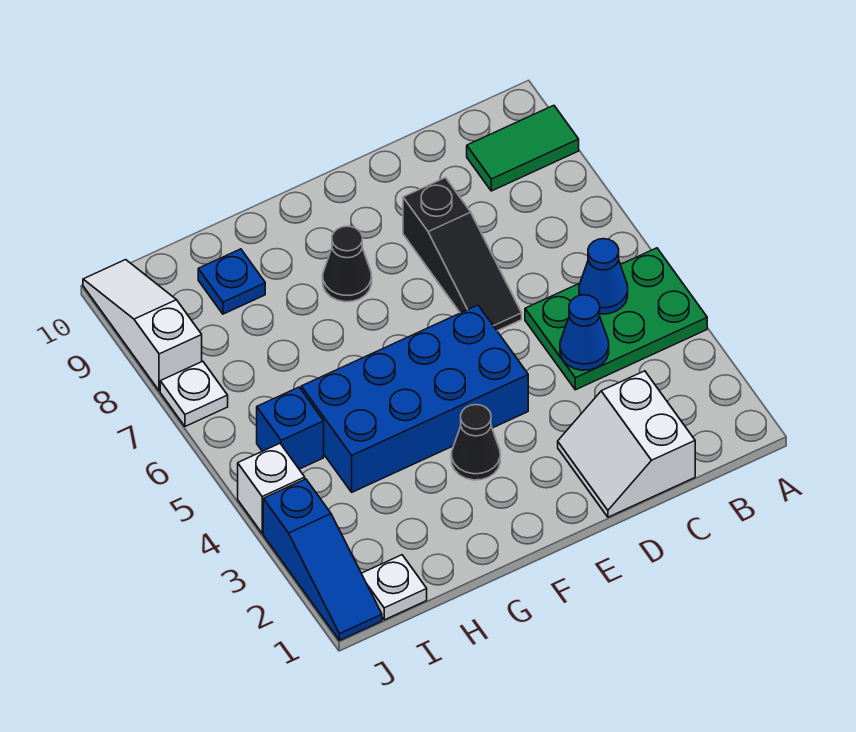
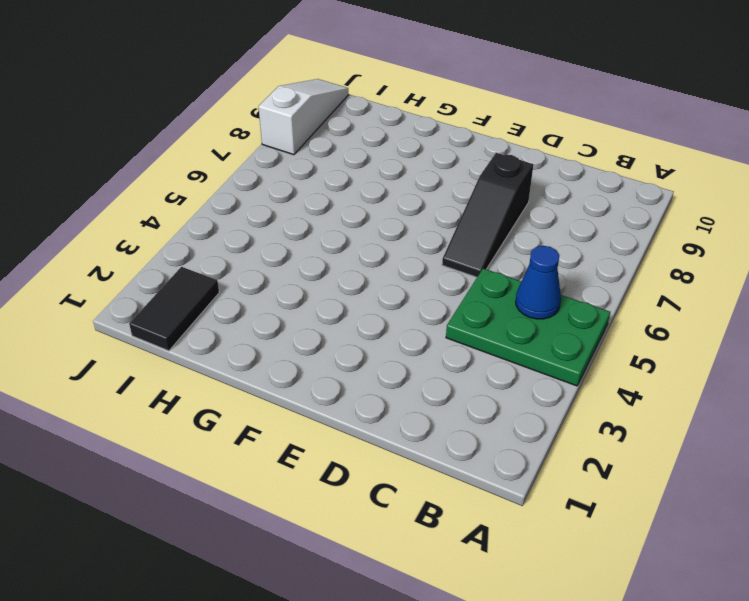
black tile I1:I2 level 1 -> white plate I1 level 1
none -> green tile A9:B9 level 1
none -> white slope C1:D2 level 1 top C
none -> blue brick E4:H5 level 1

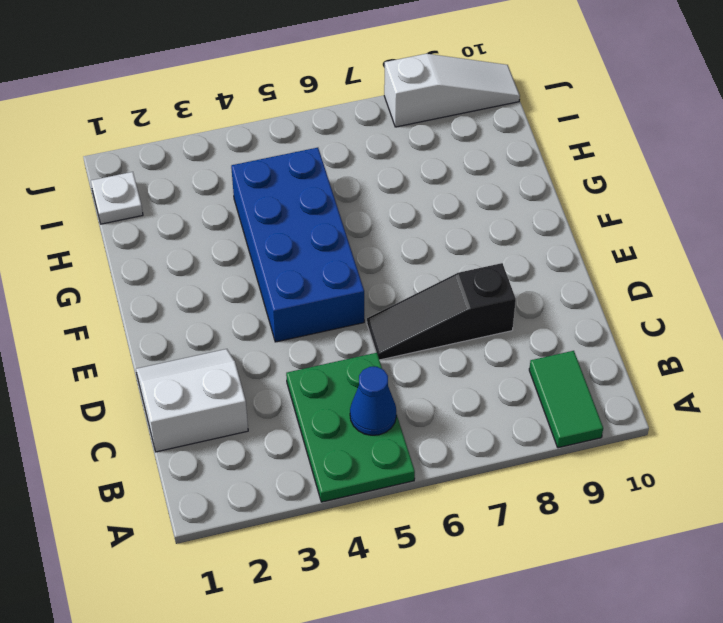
none -> black cone F3 level 1
none -> black cone F8 level 1
none -> blue plate H9 level 1

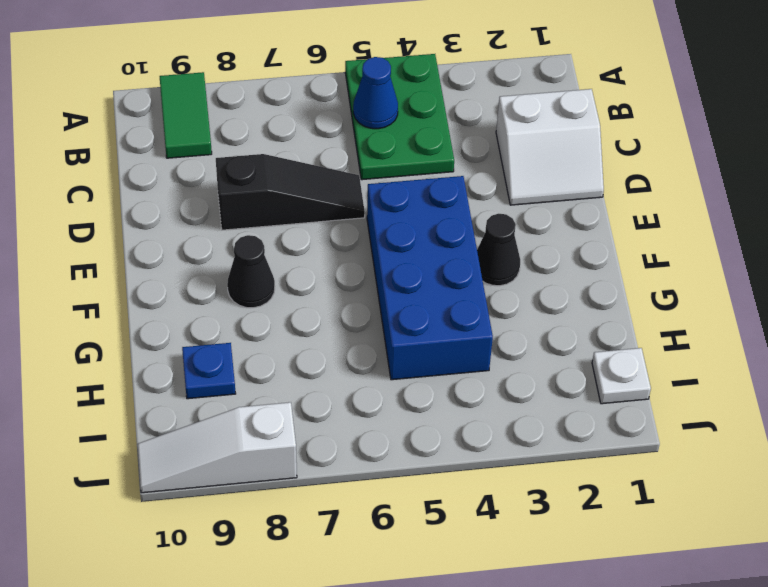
none -> blue brick I5 level 1
none -> blue slope J1:J3 level 1 top 3
none -> white brick J4 level 1

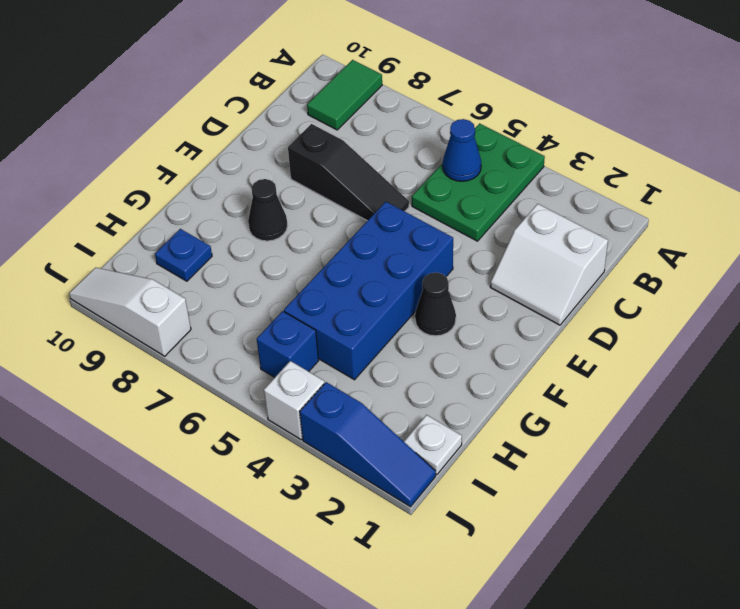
none -> white plate J7 level 1
none -> blue cone C4 level 2

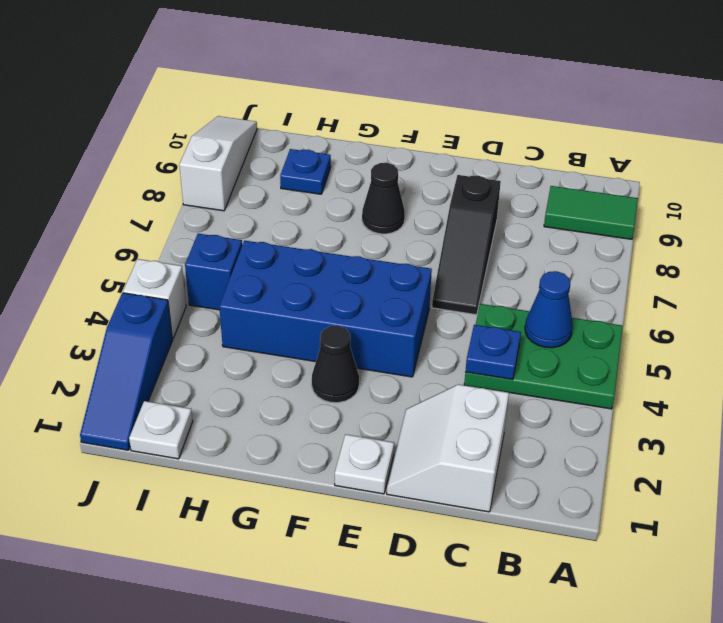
blue plate C4 level 2 -> blue cone C4 level 2
white plate E1 level 1 -> white plate J7 level 1

